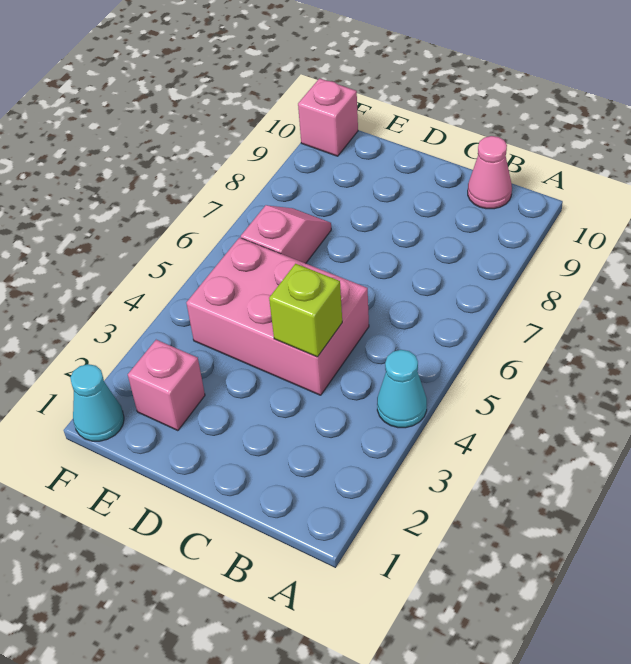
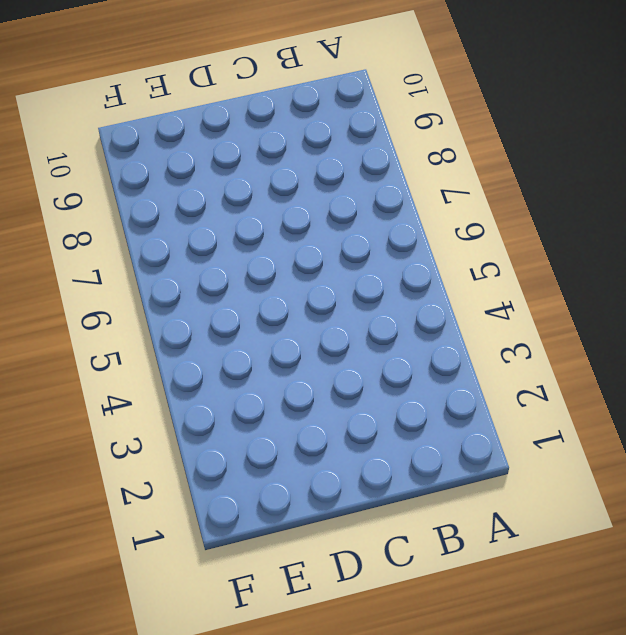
none -> cyan cone A4 level 1
none -> pink cone B10 level 1

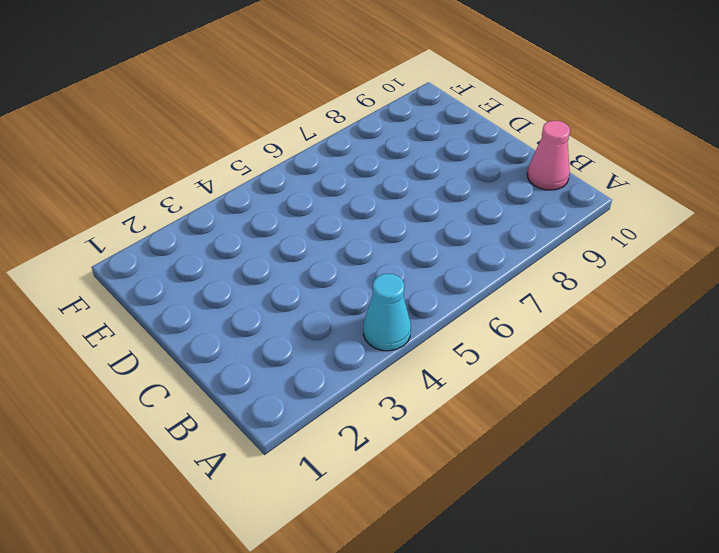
none -> pink brick C4:E5 level 1
none -> pink brick E2 level 1

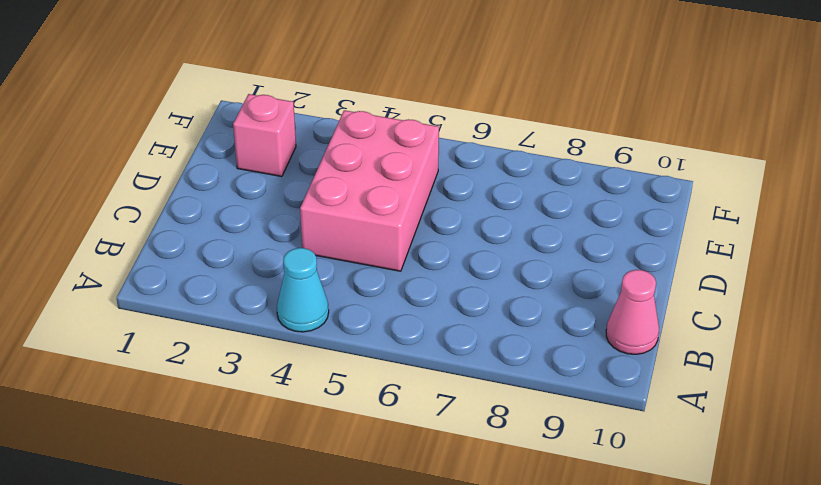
none -> pink slope E6:E7 level 1 top 6
none -> cyan cone F1 level 1

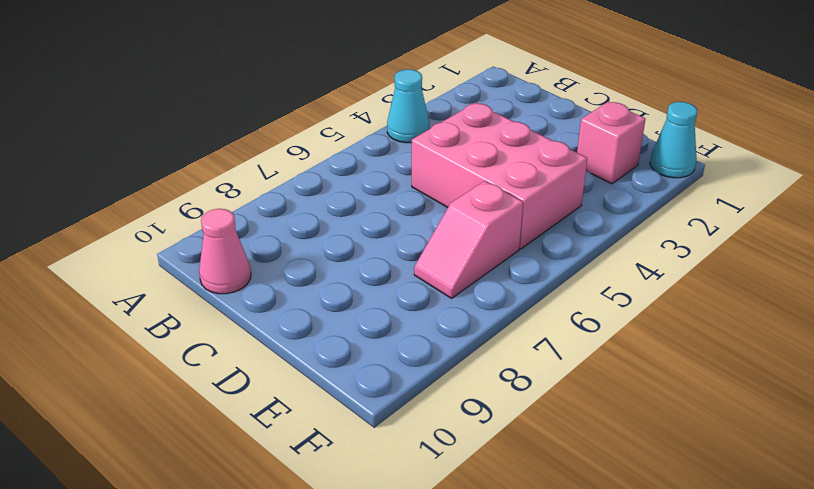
none -> pink brick F10 level 1
none -> lime brick C4 level 2

